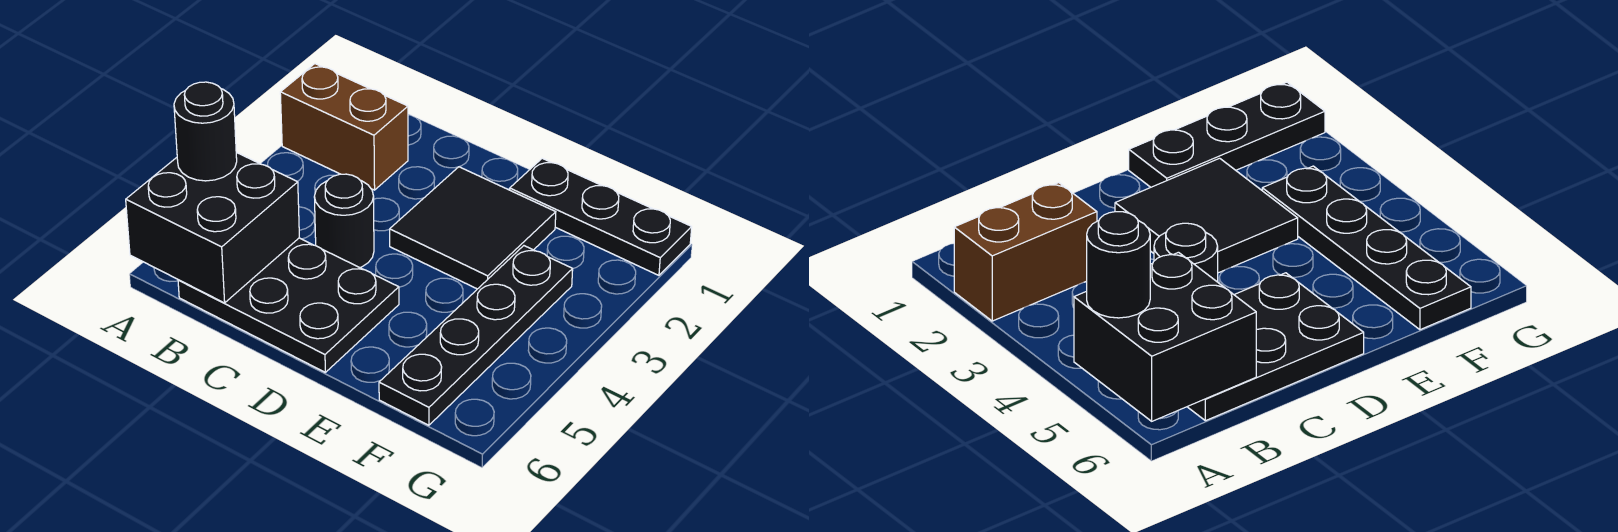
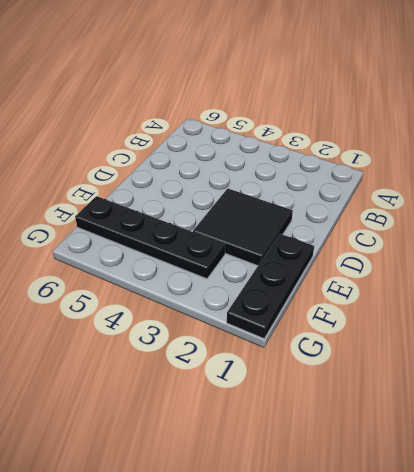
none -> brown brick A2:B2 level 1
none -> black plate B5:D6 level 1

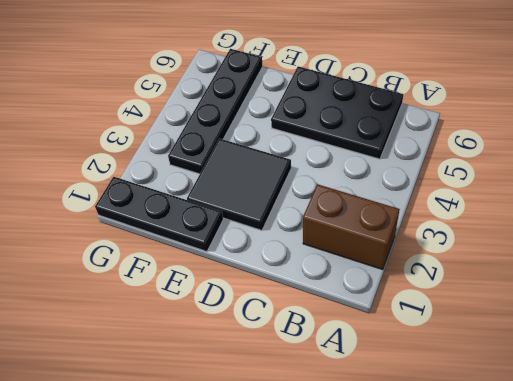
none -> black round brick C4 level 1
none -> black brick A5:B6 level 2

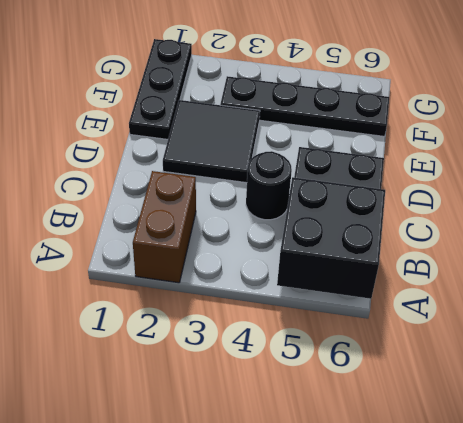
none -> black round brick A5 level 3

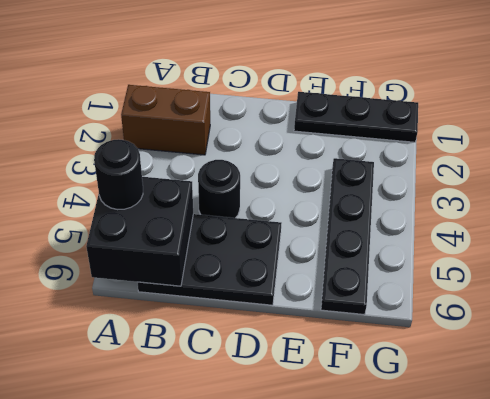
none -> black tile D2:E3 level 1

